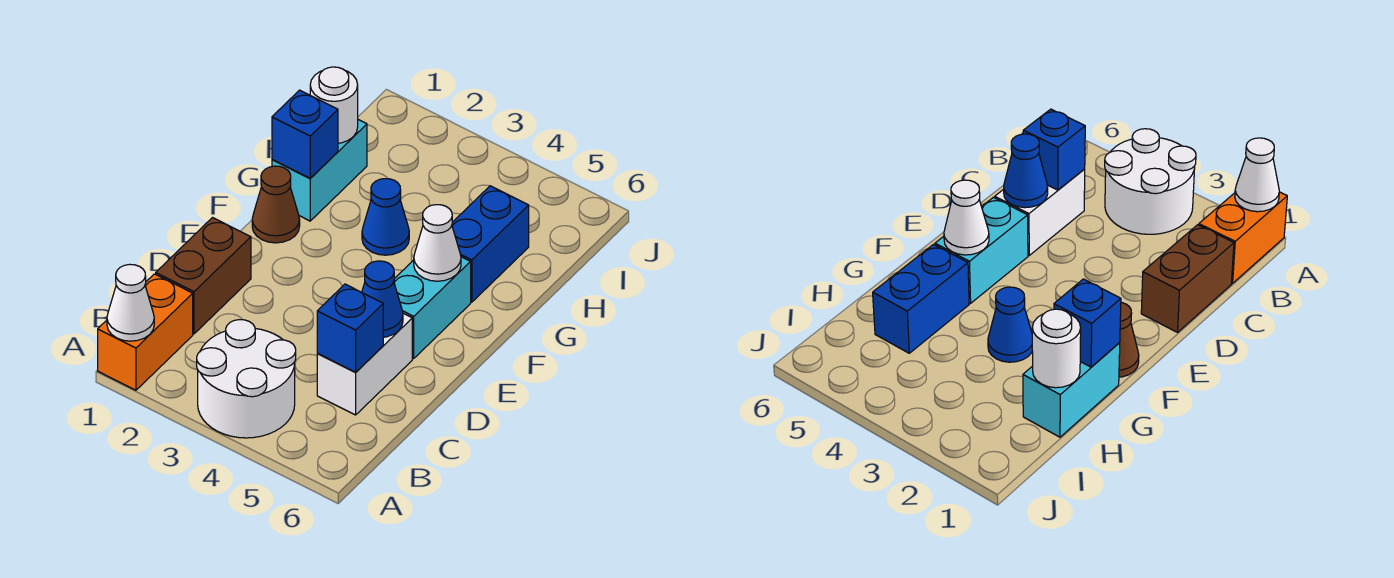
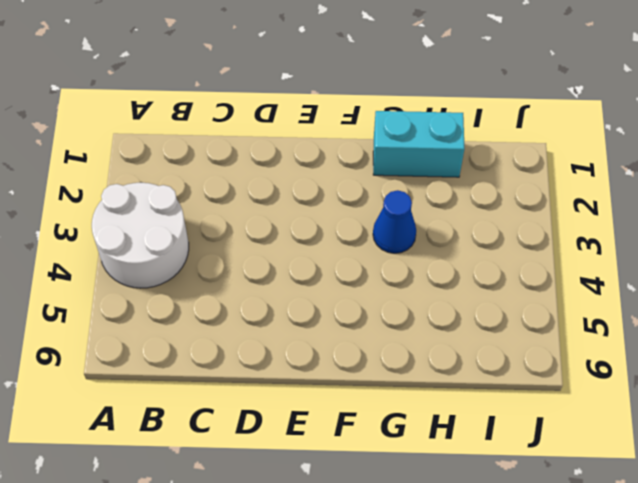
none -> orange brick A1:B1 level 1
none -> brown brick C1:D1 level 1
none -> white brick C5:D5 level 1

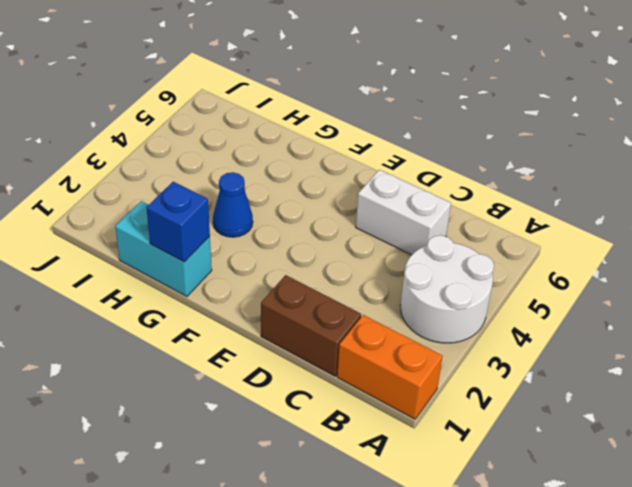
none -> cyan brick E5:F5 level 1
none -> brown cone F1 level 1
none -> blue brick G5:H5 level 1

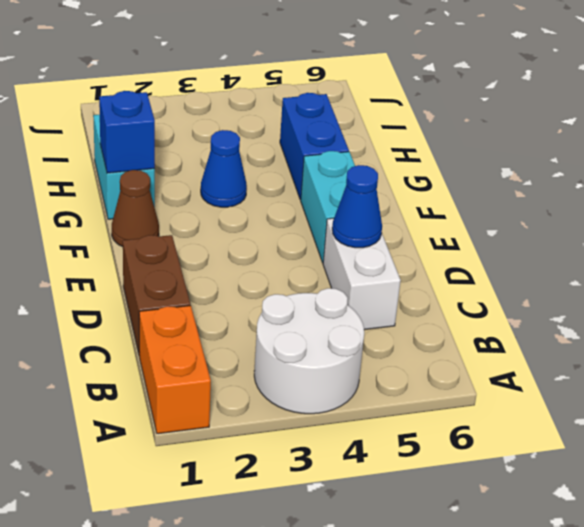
none -> white cone A1 level 2
none -> blue brick C5 level 2
none -> white cone F5 level 2

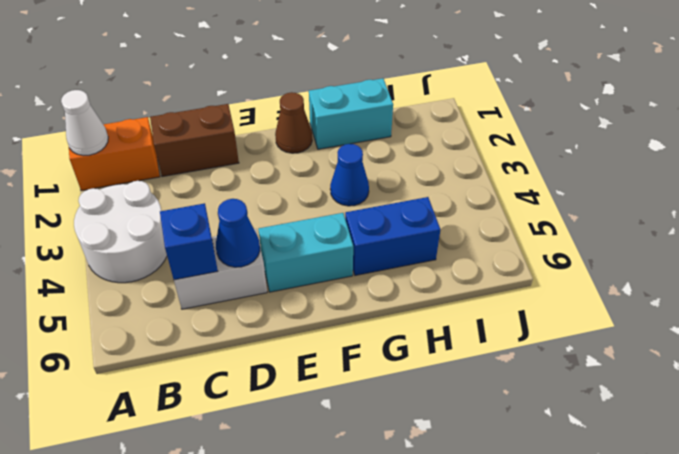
none -> white cone F5 level 2
none -> blue brick G1 level 2
none -> white round brick H1 level 2

